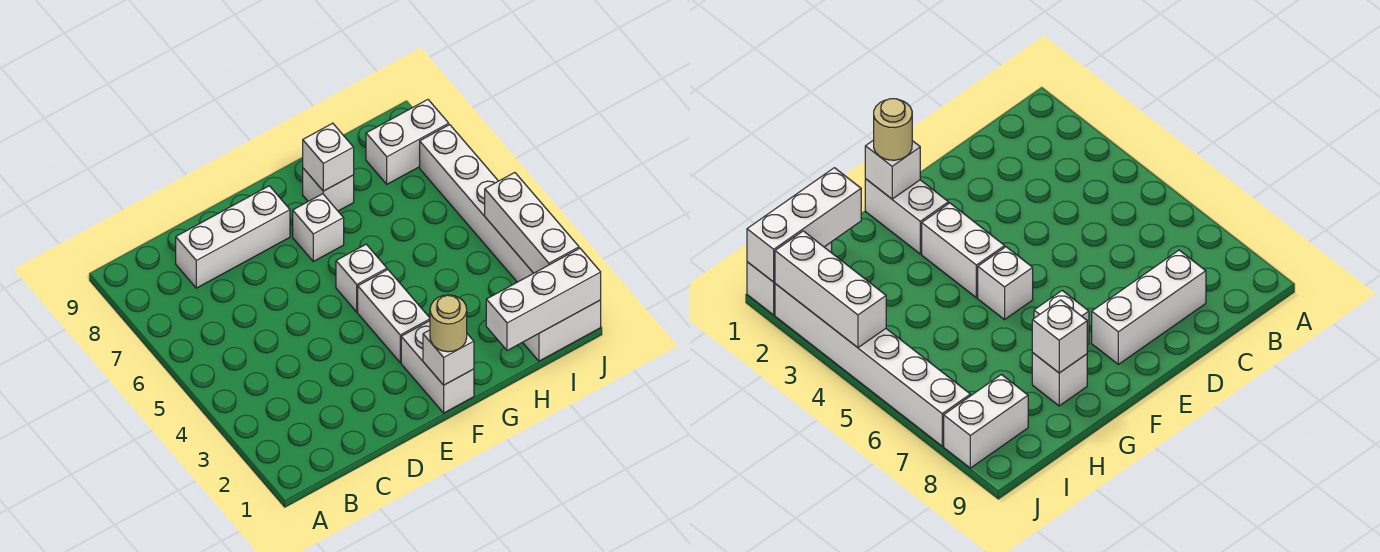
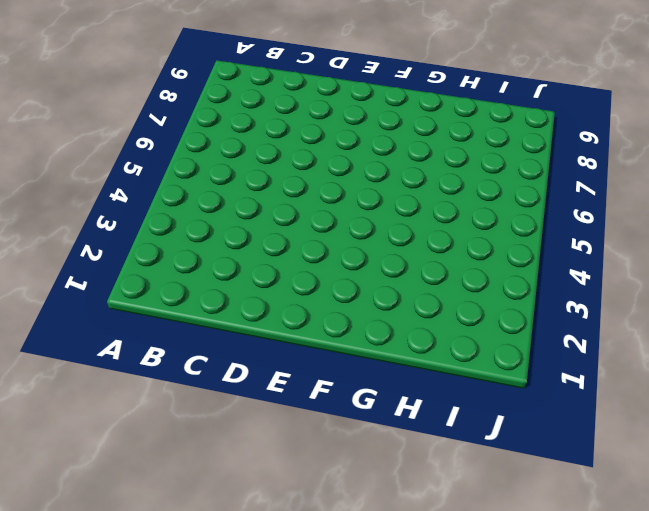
none -> white brick C8:E8 level 1
none -> white brick F1:F2 level 1
none -> white brick F3:F4 level 1

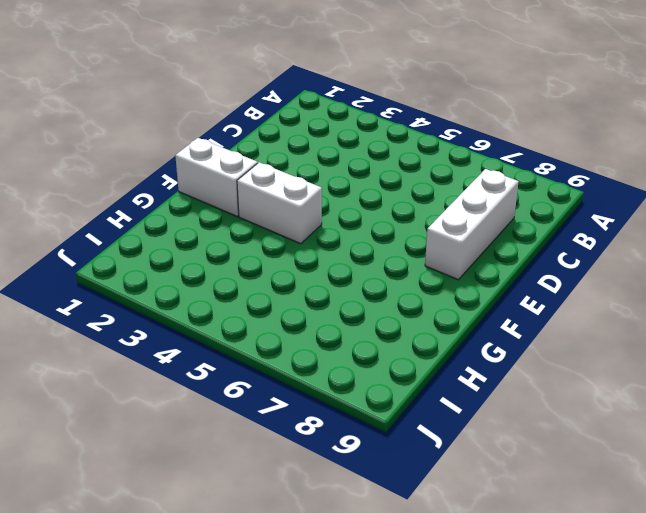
none -> white brick F5 level 1
none -> white brick F7 level 1
none -> white brick G8 level 1

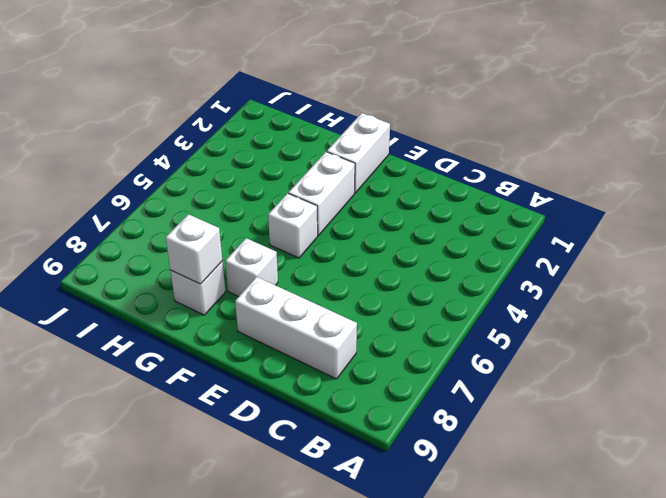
none -> white brick I1:J1 level 1
none -> white brick I8:J8 level 1
none -> white brick J2:J7 level 1

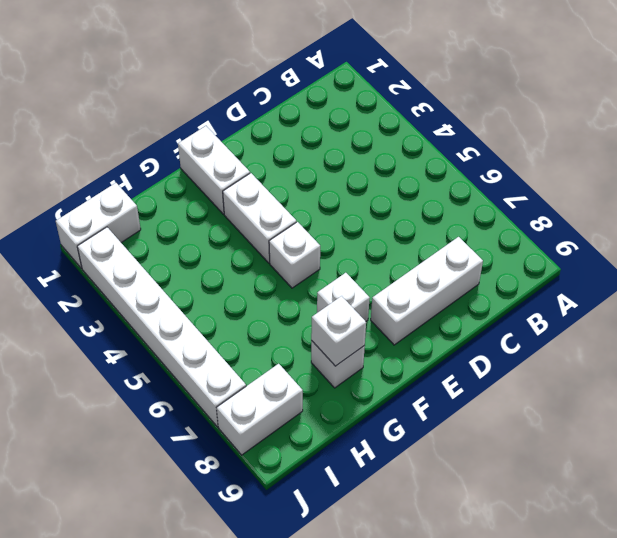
none -> white brick F1 level 2
none -> white brick H1:J1 level 2
none -> white brick J2:J4 level 2

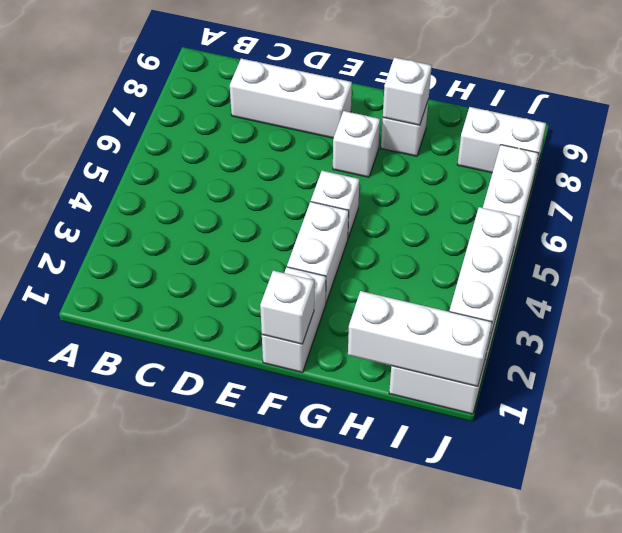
none -> tan round brick F1 level 3

